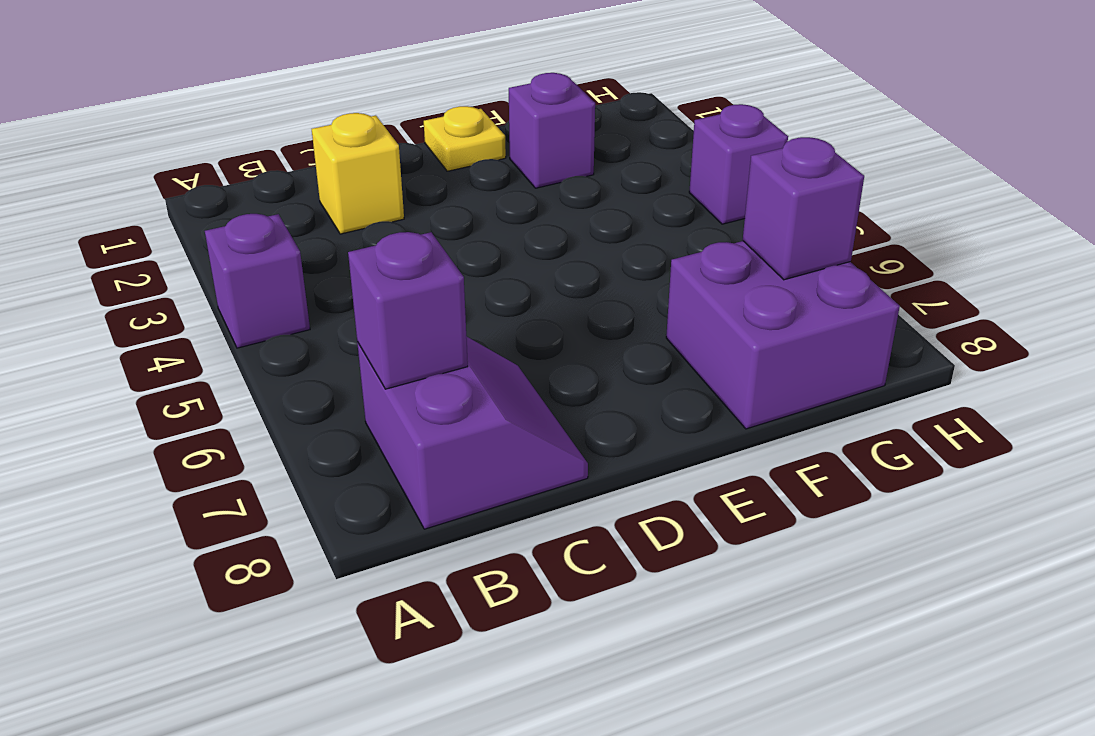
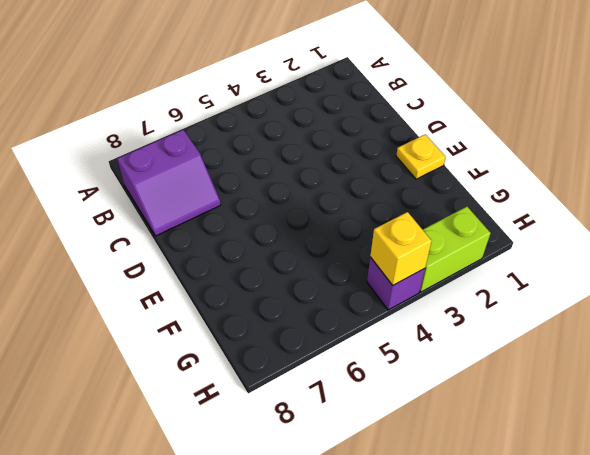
lime brick H2:H3 level 1 -> none
yellow brick H4 level 2 -> yellow brick C2 level 1
none -> purple brick A4 level 1
none -> purple brick F2 level 1

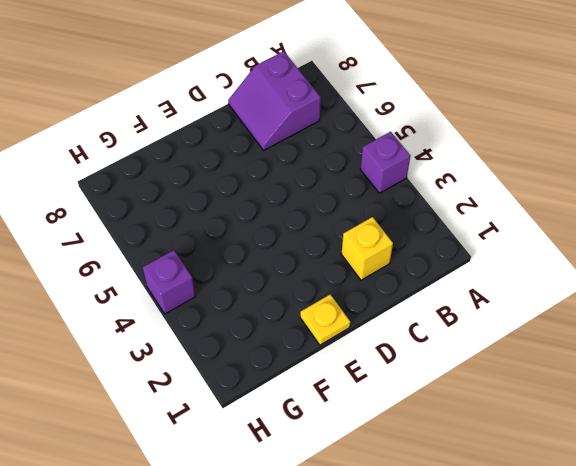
none -> purple brick F2 level 1
none -> purple brick F7:G8 level 1

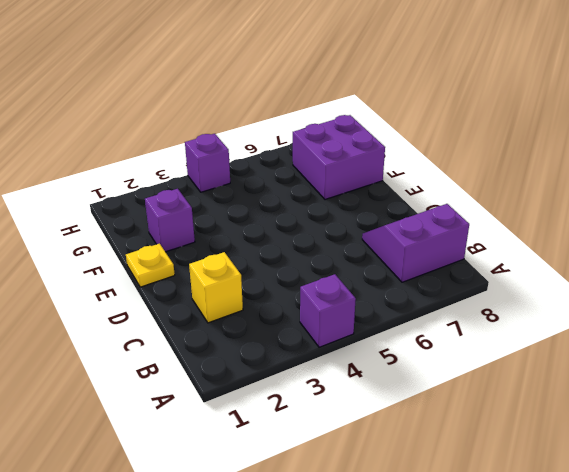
none -> purple brick B7 level 2
none -> purple brick G7 level 2

